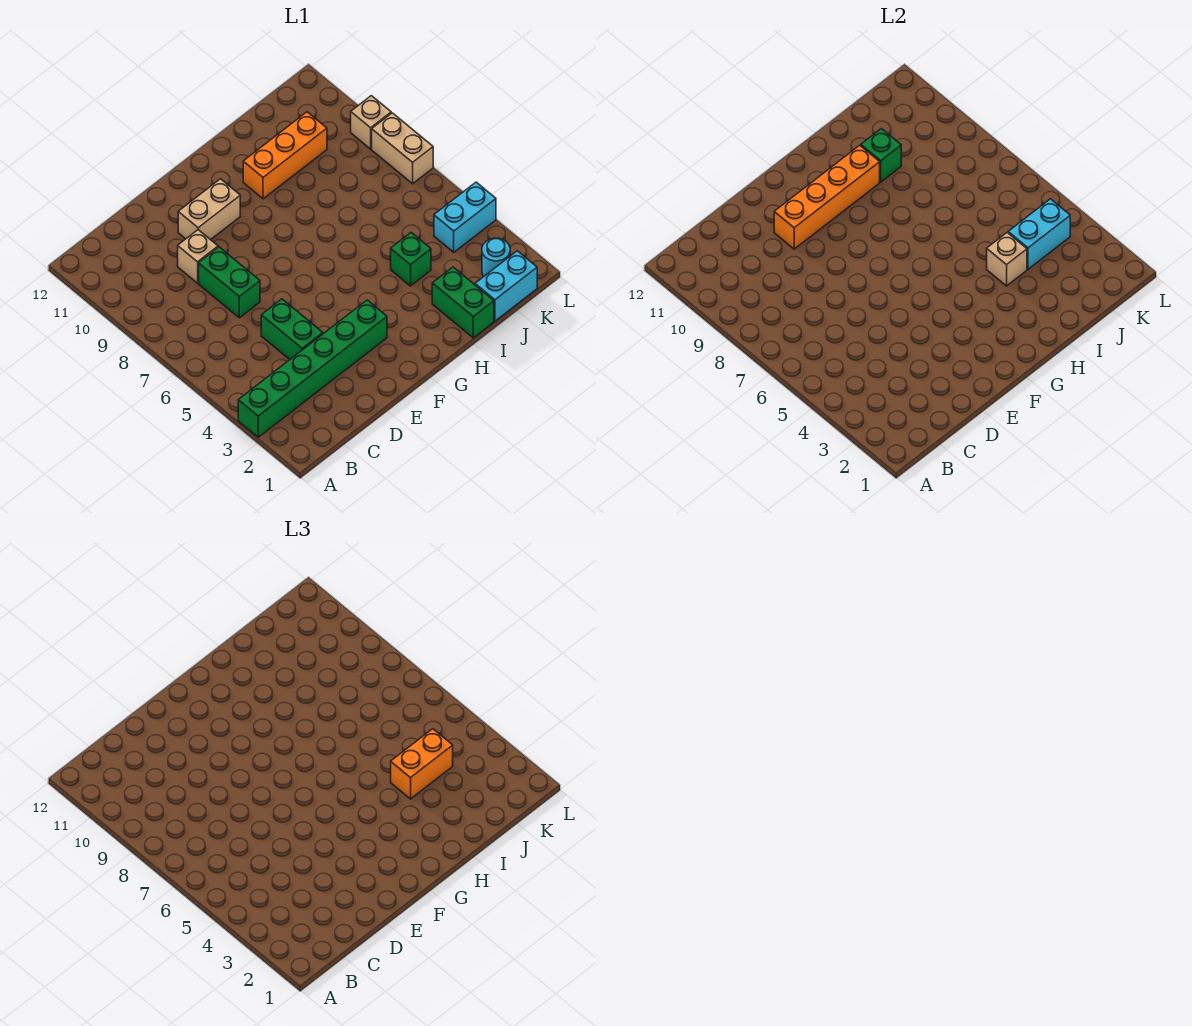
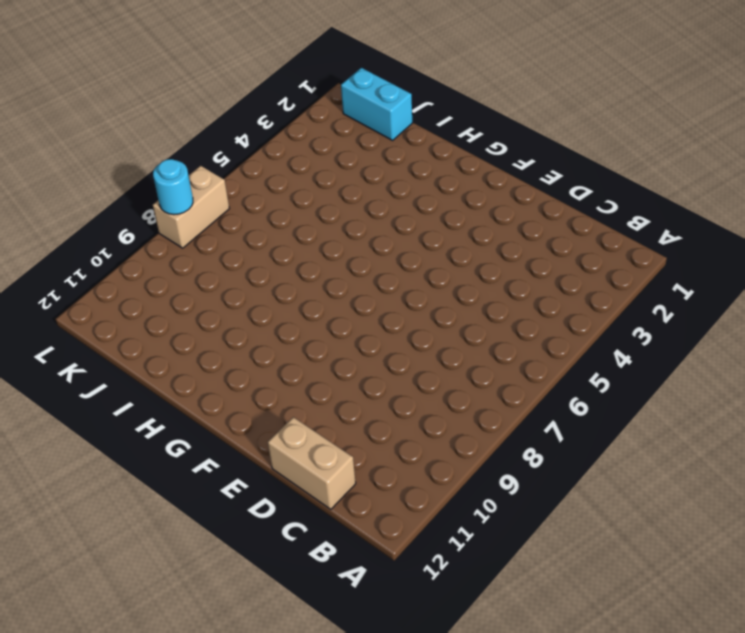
tan brick C12:D12 level 1 -> tan brick E10:F10 level 1
cyan round brick L8 level 2 -> cyan round brick K2 level 1
none -> green brick A3:F3 level 1
none -> green brick D4:D5 level 1
none -> green brick D7:D8 level 1

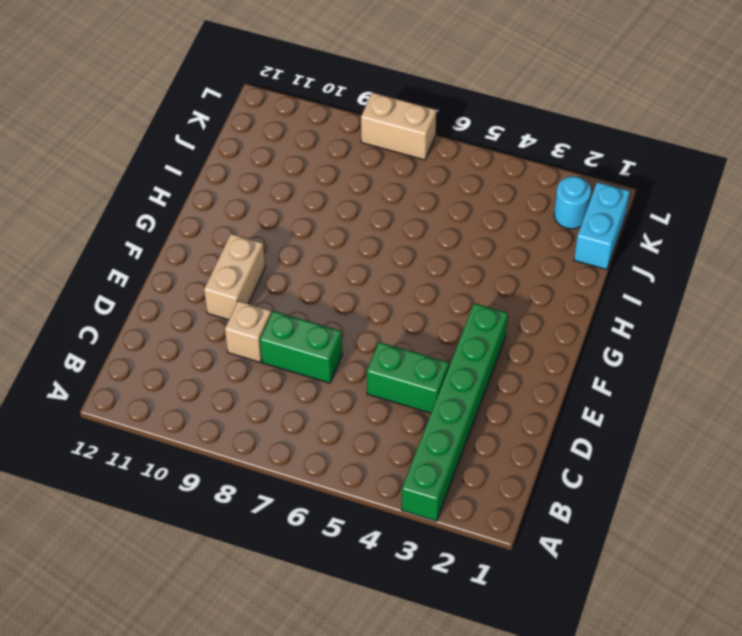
none -> orange brick H10:J10 level 1
none -> green brick I1:I2 level 1
none -> green brick I4 level 1

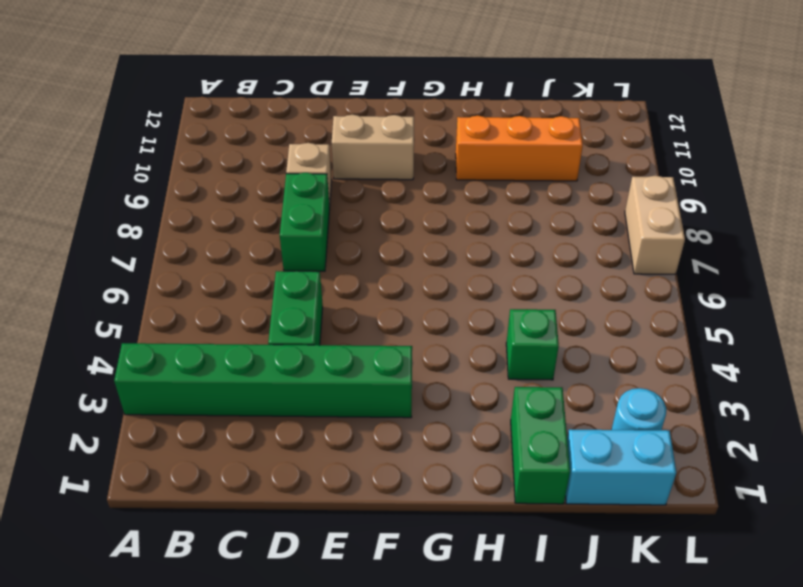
none -> cyan brick K4:L4 level 1
none -> tan brick L9 level 1
none -> orange brick E10:H10 level 2

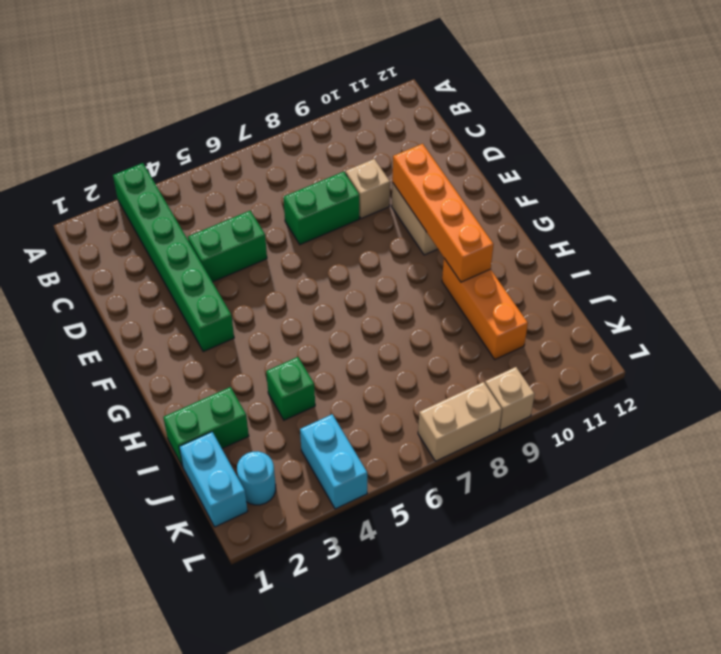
none -> tan brick I4 level 2
none -> green brick I10 level 2
none -> cyan brick J4:K4 level 2

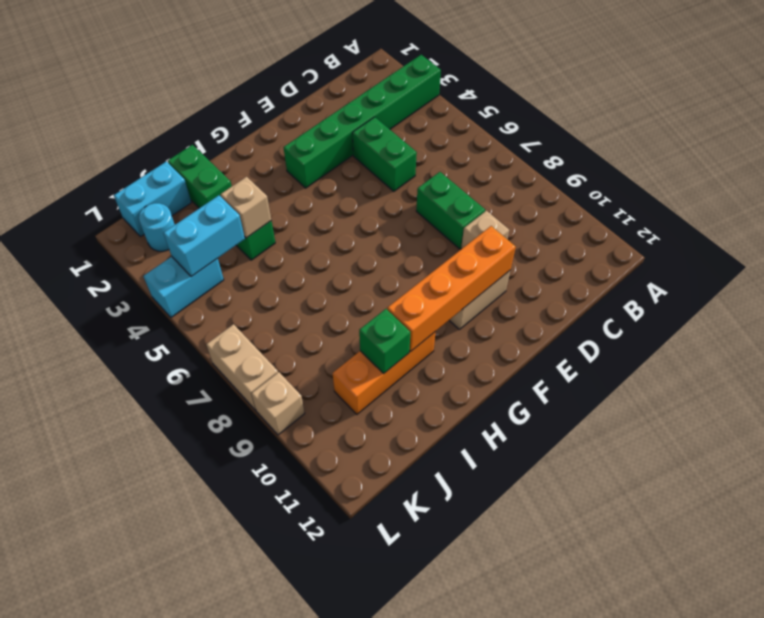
none -> orange brick I4:J4 level 3

